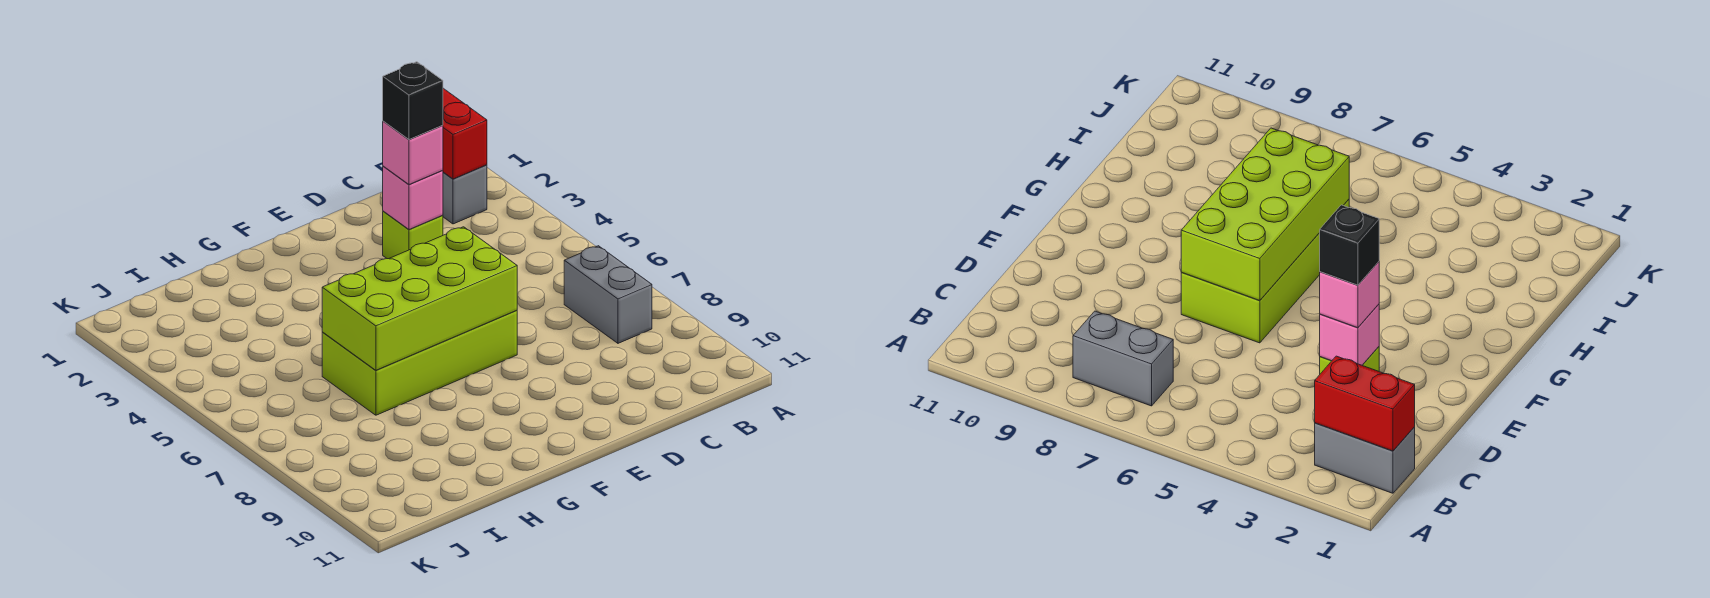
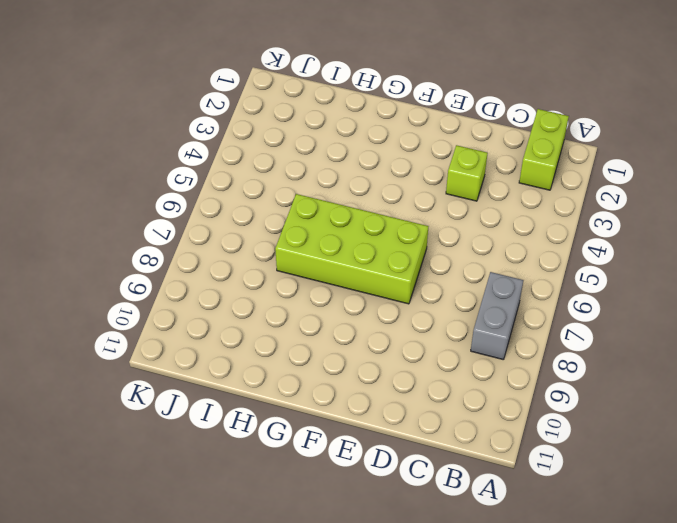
lime brick B1:B2 level 1 -> grey brick B1:B2 level 1
none -> red brick B1:B2 level 2
none -> pink brick D3 level 2

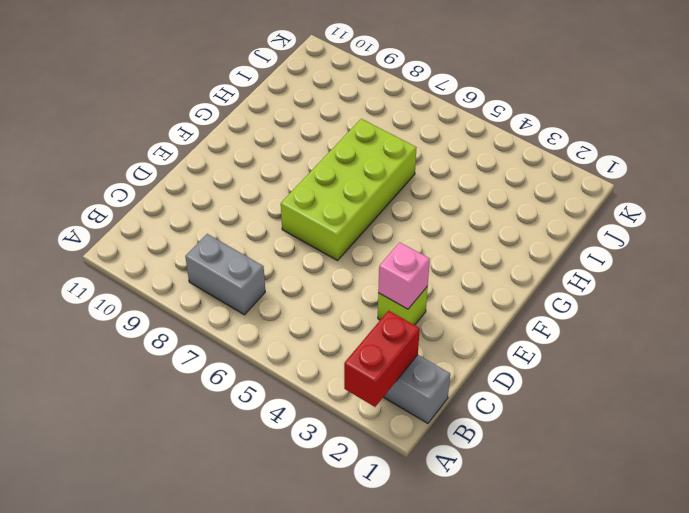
red brick A2:B2 level 2 -> red brick B1:B2 level 2
none -> lime brick E6:H7 level 2
none -> pink brick D3 level 3

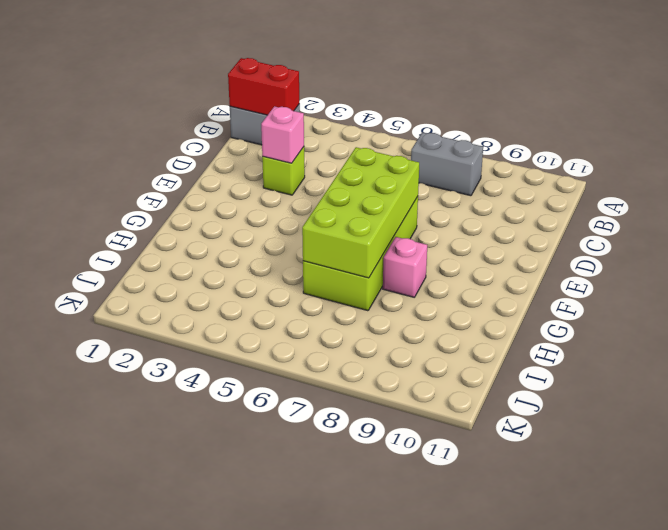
pink brick G8 level 1 -> pink brick D3 level 3
none -> black brick D3 level 4

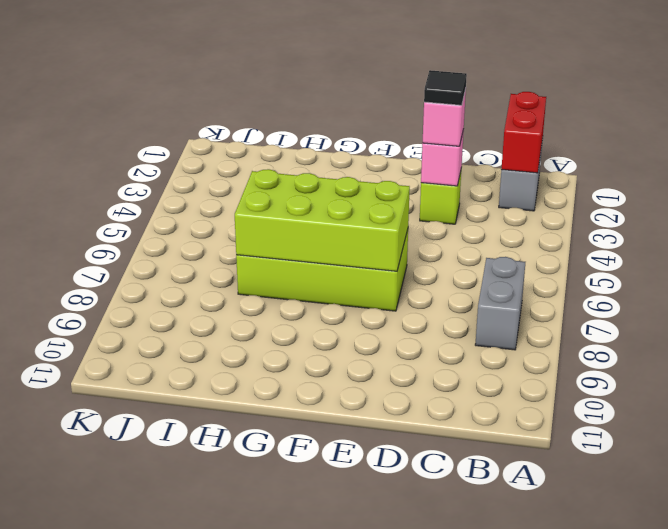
black tile D3 level 4 -> black brick D3 level 4

